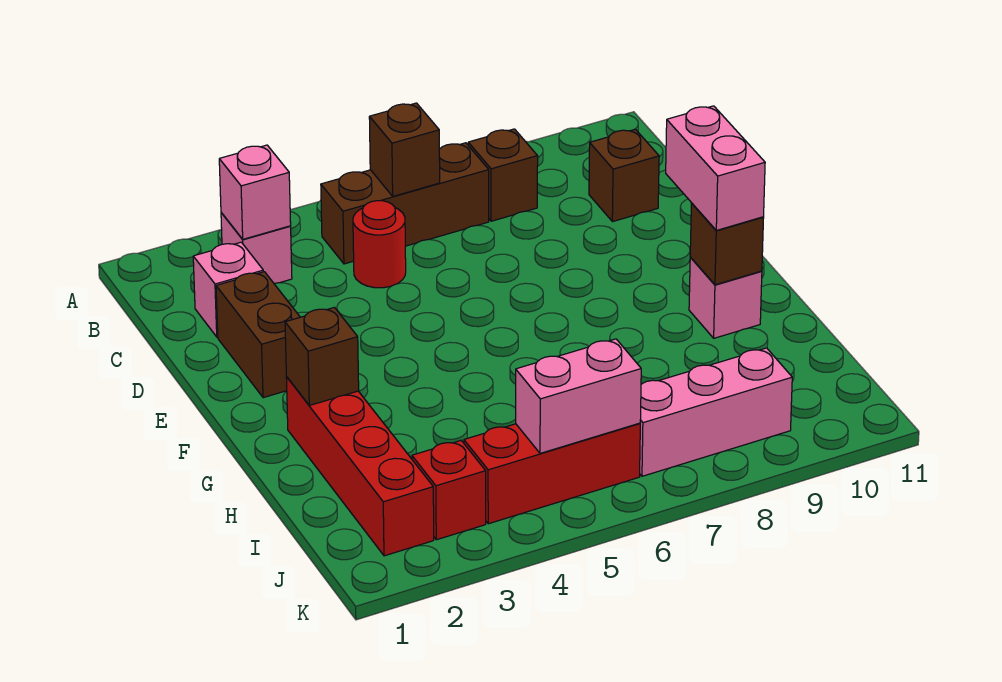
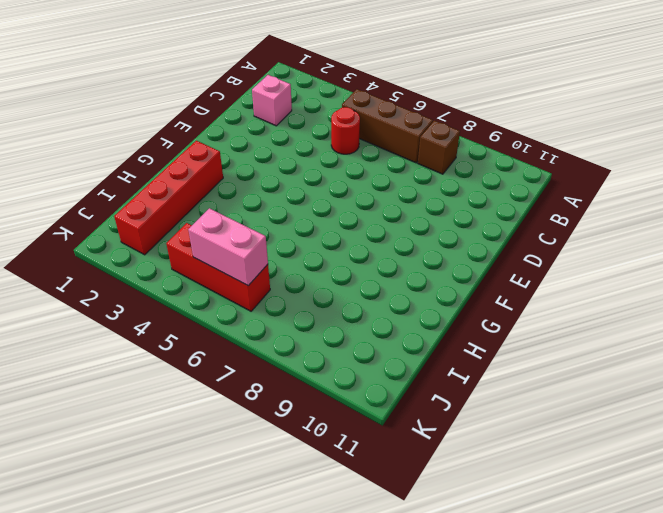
none -> pink brick B3 level 1
none -> brown brick C10 level 1
none -> brown brick D2:E2 level 1

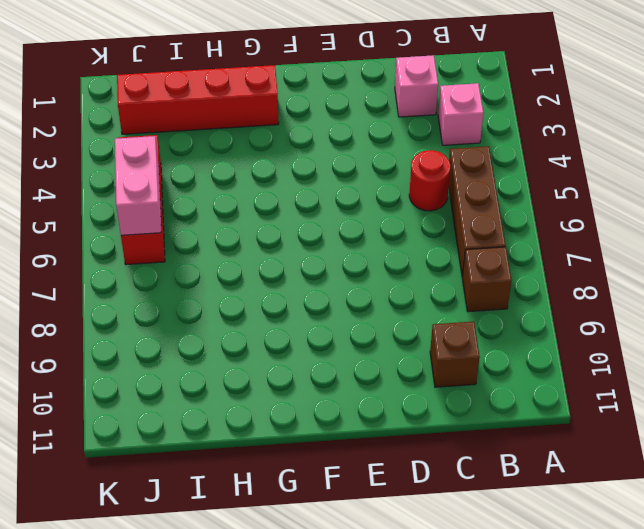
none -> brown brick D2:E2 level 1
none -> pink brick G10 level 1
none -> red brick J3 level 1

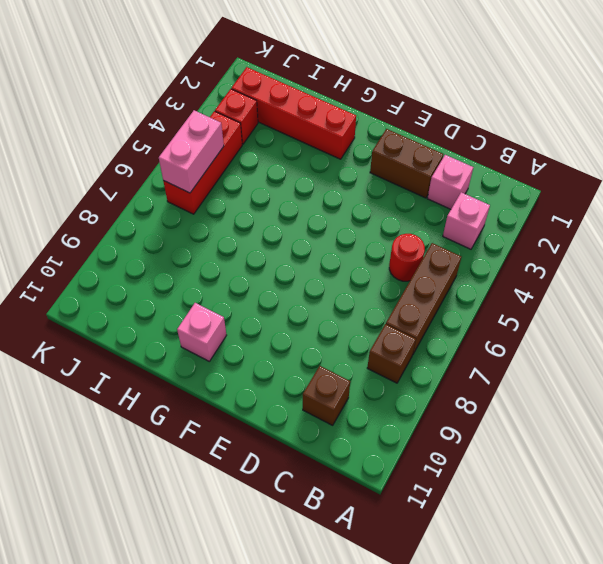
none -> pink brick J7:J9 level 1
none -> pink brick B3 level 2
none -> brown brick B6 level 2

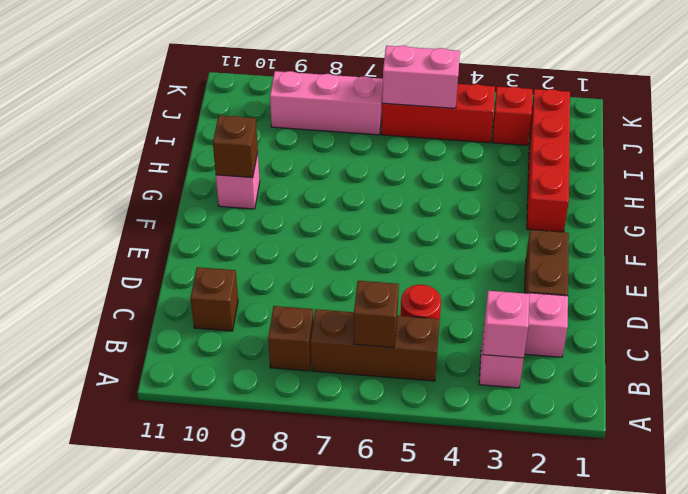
none -> brown brick G2 level 2
none -> pink brick F10:G10 level 3

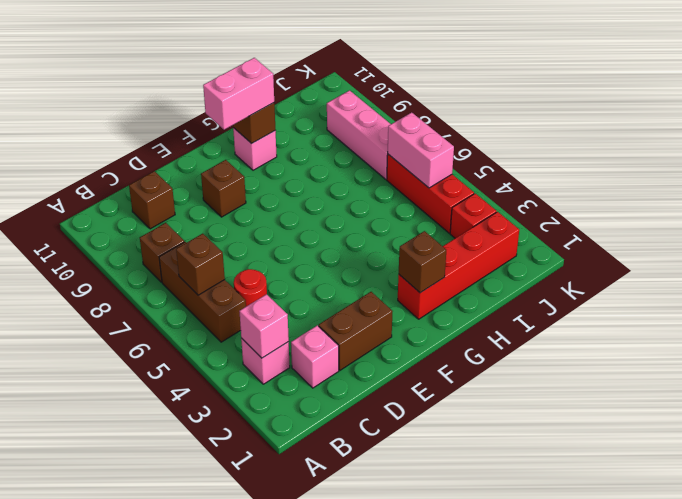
brown brick E9 level 1 -> none

